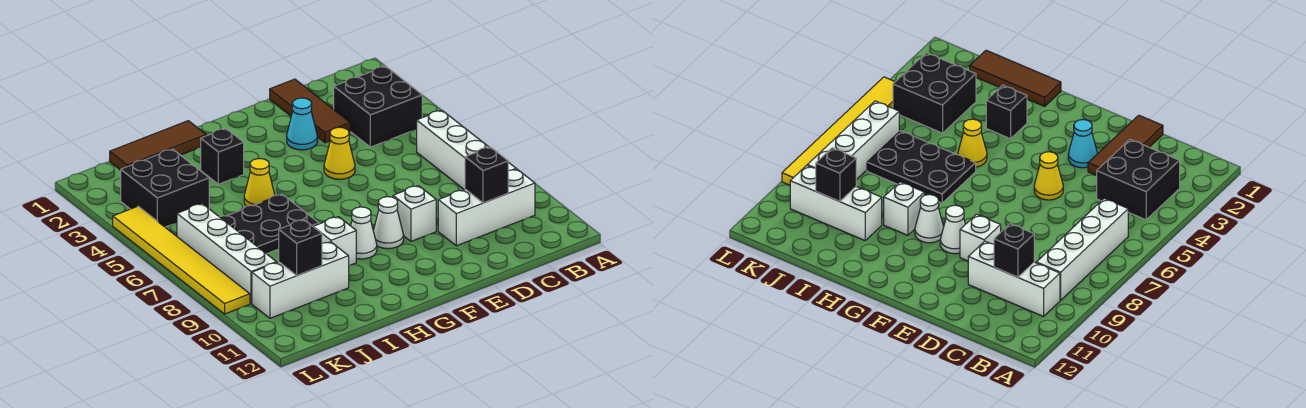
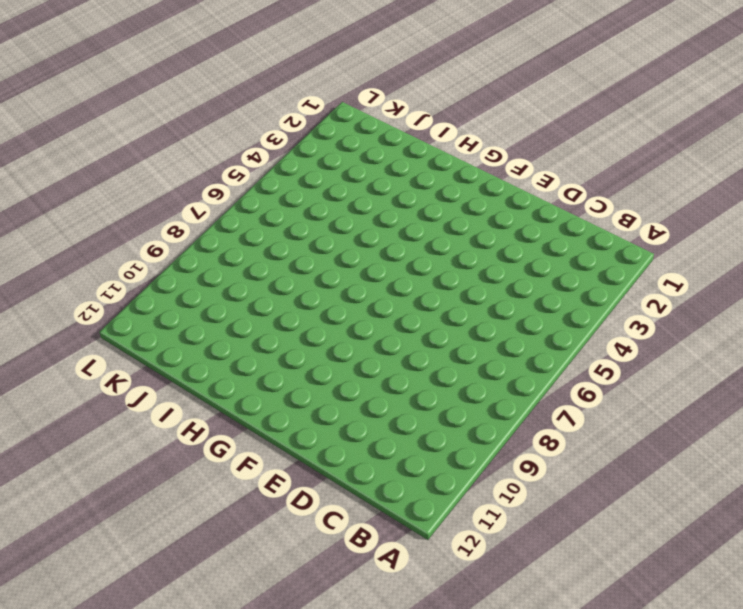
none -> black brick B3:C4 level 1
none -> white brick B6:B9 level 1
none -> white brick B10:D10 level 1

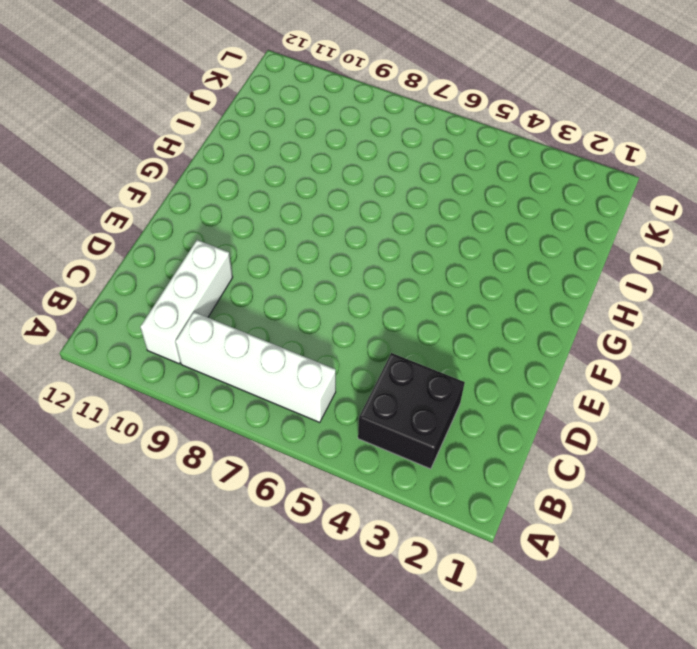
none -> brown tile D1:D3 level 1
none -> cyan cone E3 level 1
none -> yellow cone E5 level 1

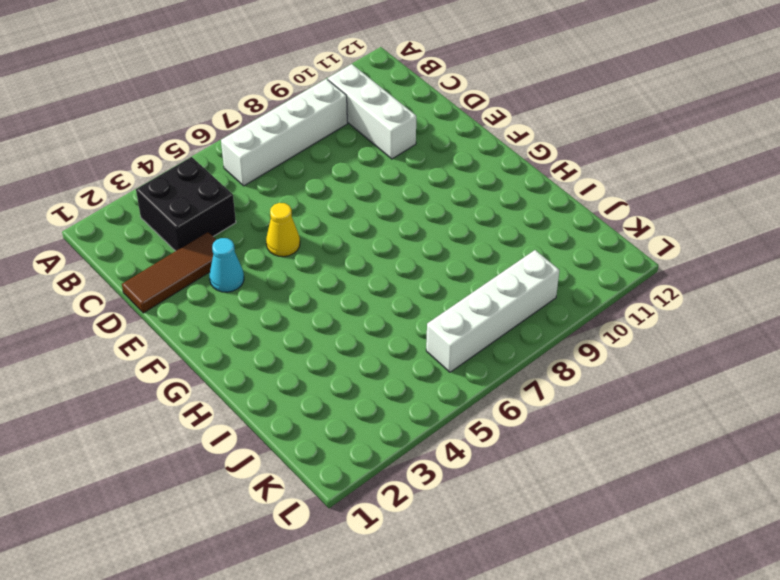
none -> white brick E9 level 1
none -> white cone F9 level 1
none -> white cone G9 level 1

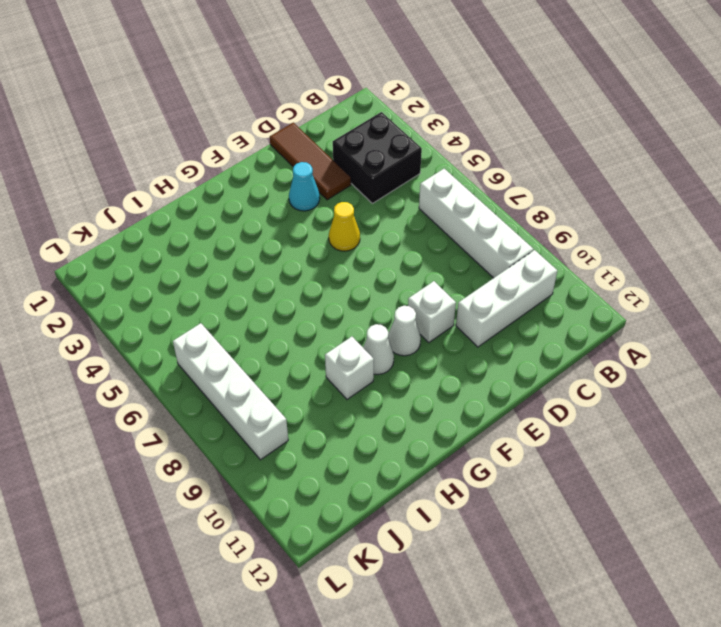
none -> brown tile H1:J1 level 1
none -> black brick H3 level 1
none -> yellow cone H5 level 1

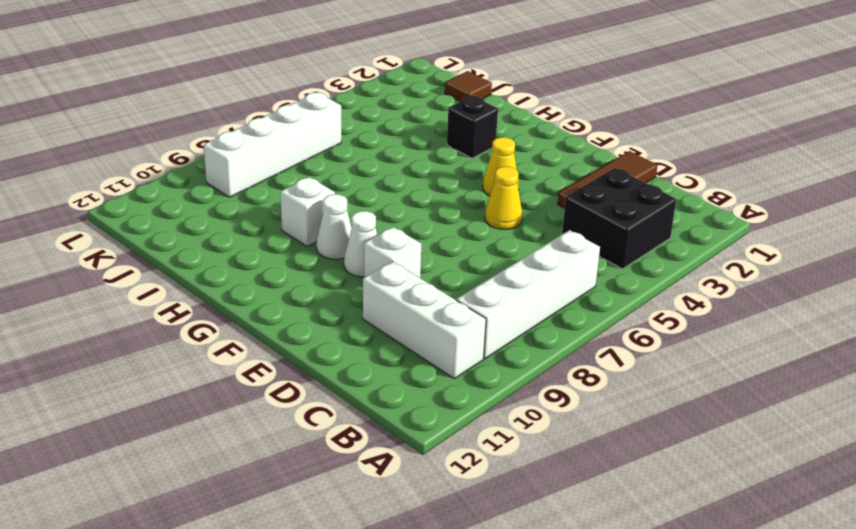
yellow cone F4 level 1 -> yellow cone H5 level 1
brown tile J1 level 1 -> brown tile H1:J1 level 1
none -> cyan cone E3 level 1
none -> black plate H6:J7 level 1
none -> white brick I10:K10 level 1

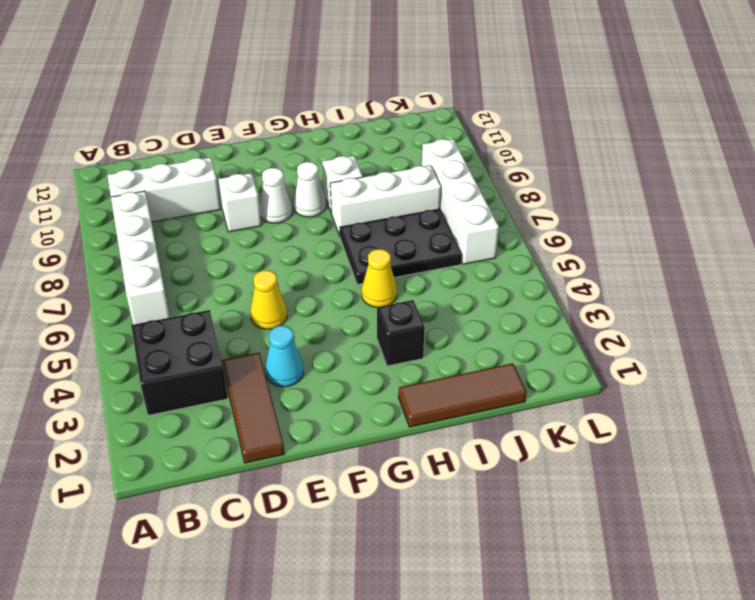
white brick H8:J8 level 1 -> white brick I10:K10 level 1
none -> black brick J3:K4 level 1
none -> yellow tile L4:L9 level 1
none -> black brick C10 level 2

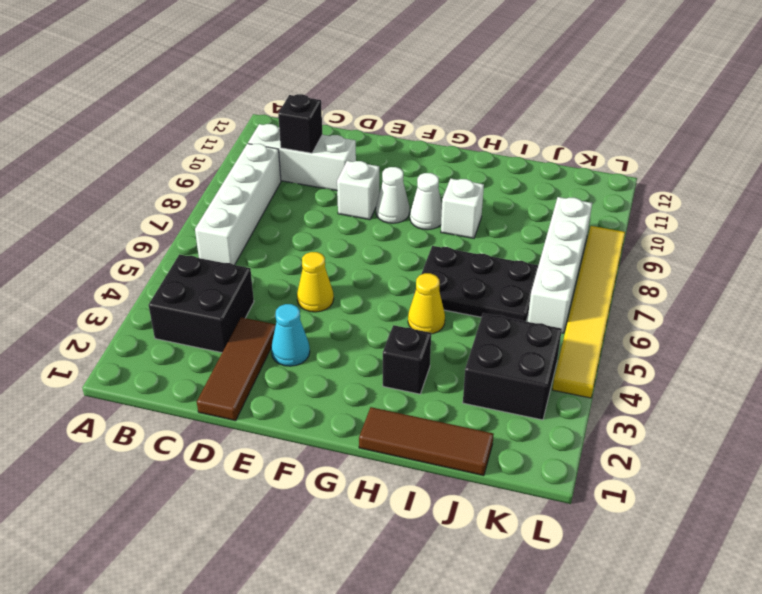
none -> white brick I10:K10 level 1
none -> black brick J10 level 2

